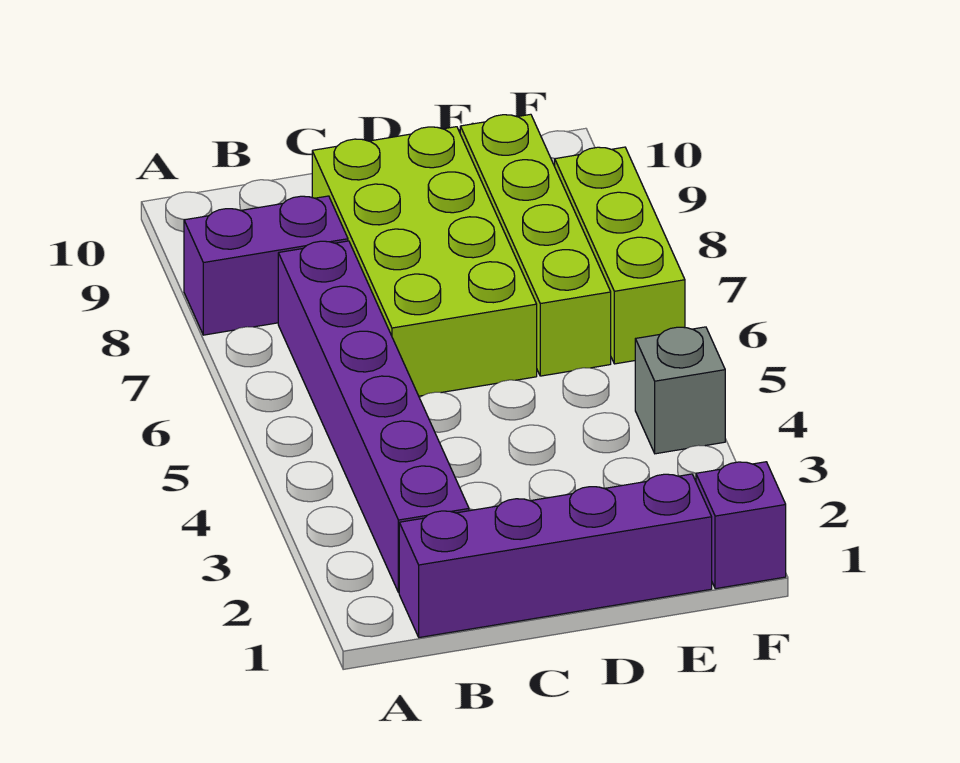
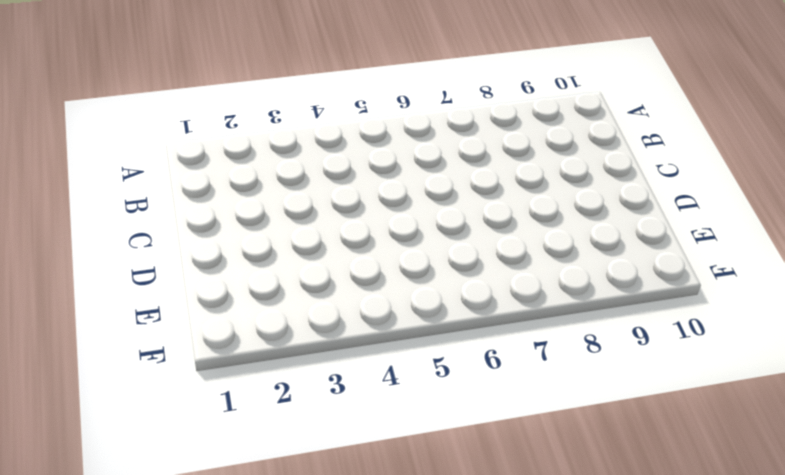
none -> purple brick A8:B8 level 1
none -> purple brick B1:E1 level 1

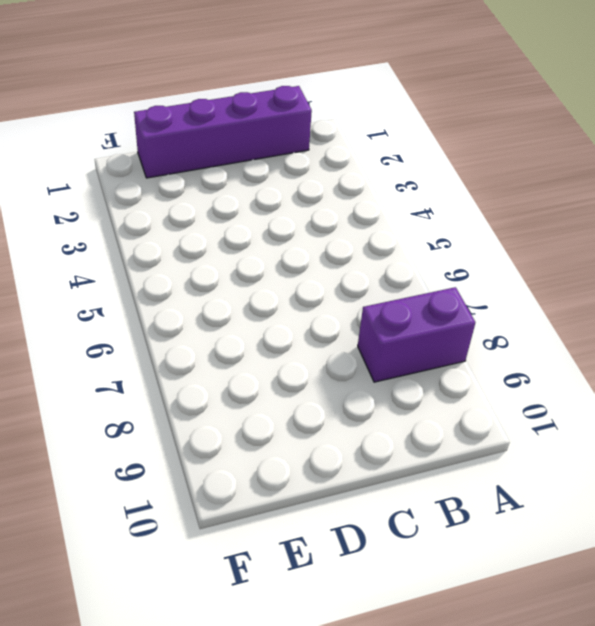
none -> purple brick B2:B7 level 1
none -> lime brick C6:D9 level 1

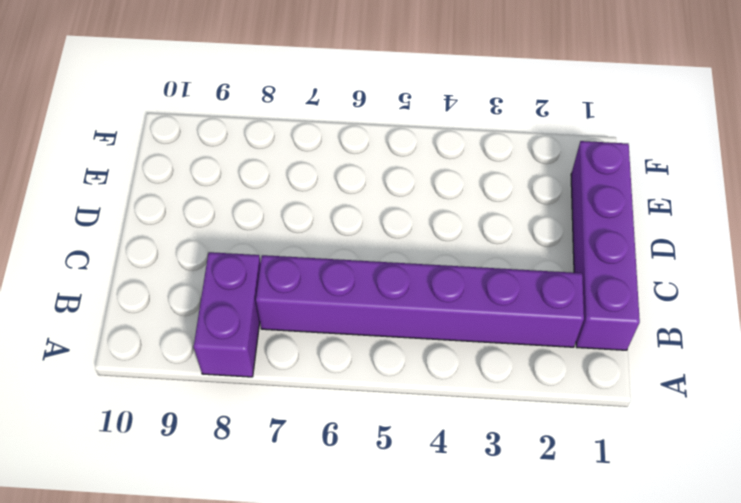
none -> lime brick C6:D9 level 1
none -> lime brick E6:E9 level 1

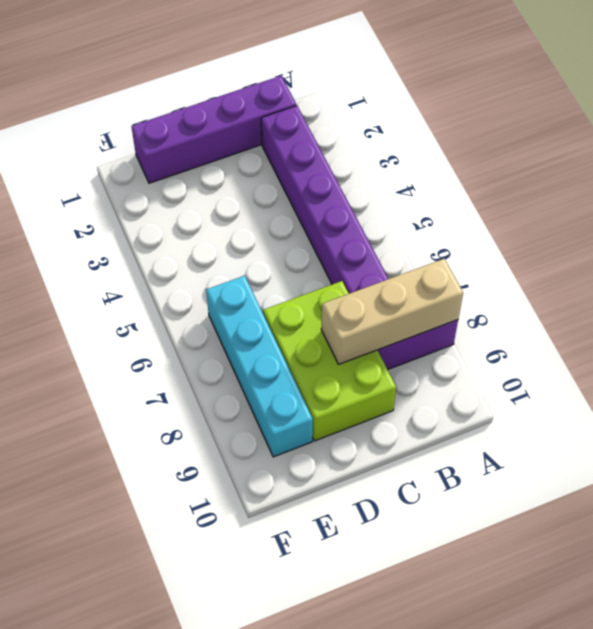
tan brick A8:C8 level 2 -> none
lime brick C7:D9 level 1 -> lime brick C6:D9 level 1
cyan brick E6:E9 level 1 -> lime brick E6:E9 level 1
none -> purple brick F1 level 1
none -> grey brick F4 level 1

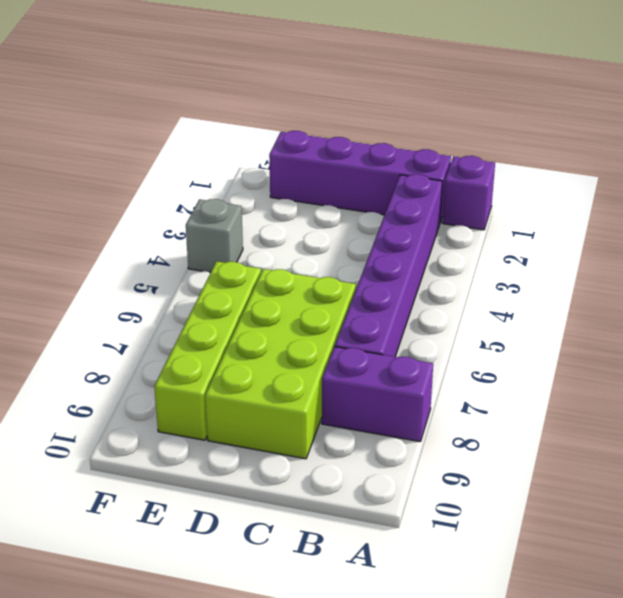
purple brick A1 level 1 -> purple brick F1 level 1
none -> lime brick F6:F8 level 1

